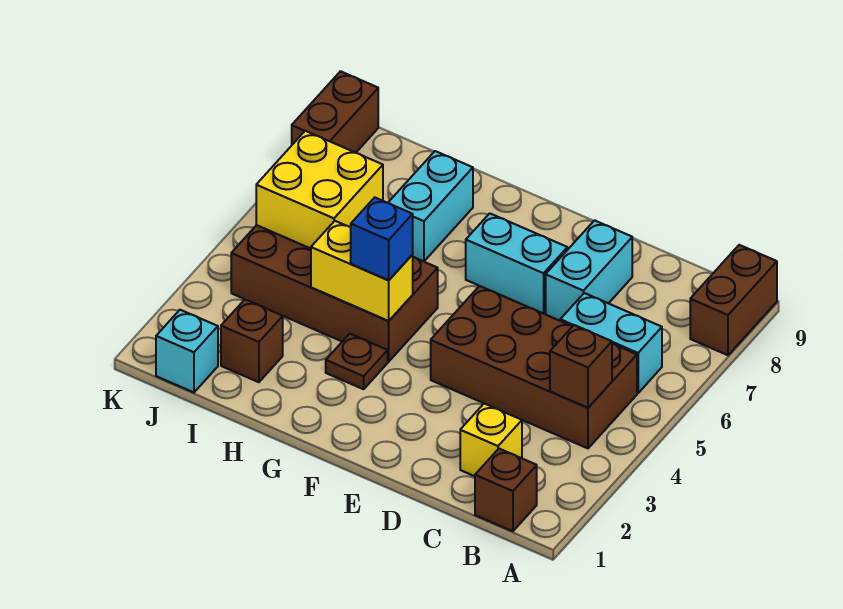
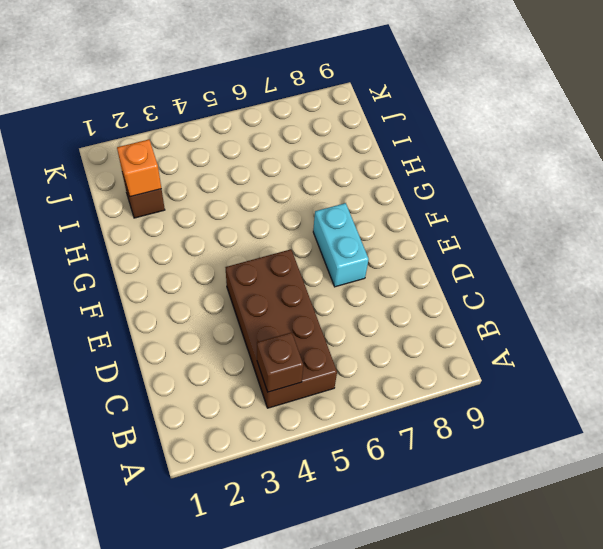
orange brick I2 level 2 -> none
none -> brown brick A8:A9 level 1
none -> brown brick B1 level 1
none -> cyan brick B6:C6 level 1

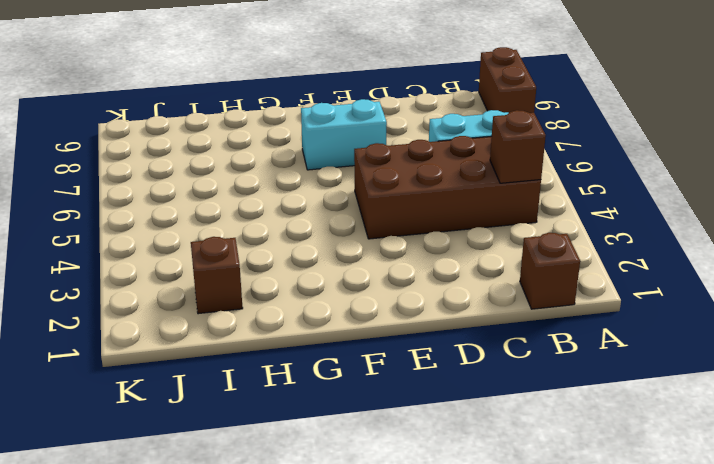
none -> yellow brick C2 level 1
none -> cyan brick D7:D8 level 1
none -> brown plate G3 level 1

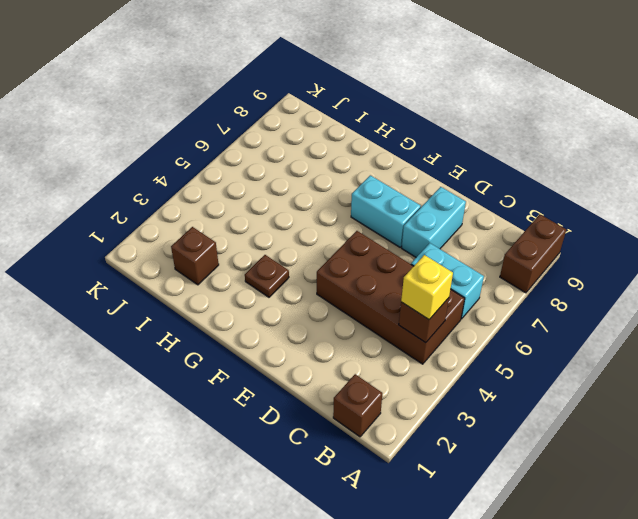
yellow brick B4 level 3 -> yellow brick C2 level 1
none -> brown brick G4:J5 level 1
none -> cyan brick H7:H8 level 1
none -> cyan brick J1 level 1

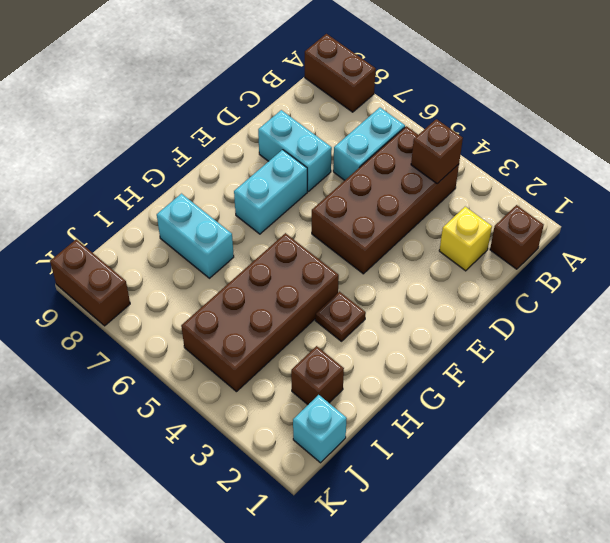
none -> yellow brick G4:H4 level 2
none -> yellow brick I5:J6 level 2
none -> blue brick G4 level 3

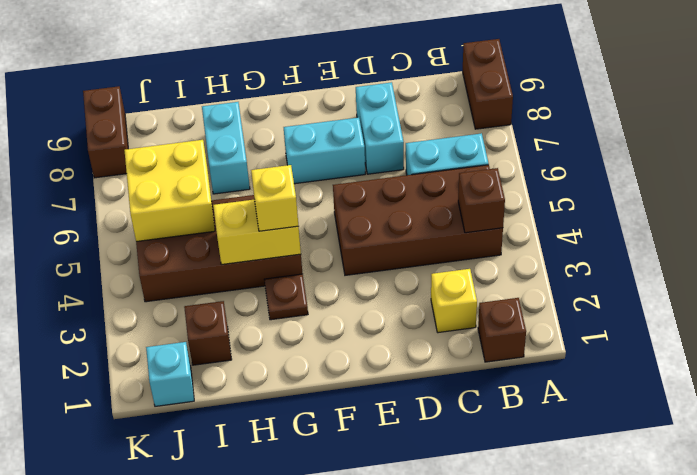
yellow brick G4 level 3 -> blue brick G4 level 3

